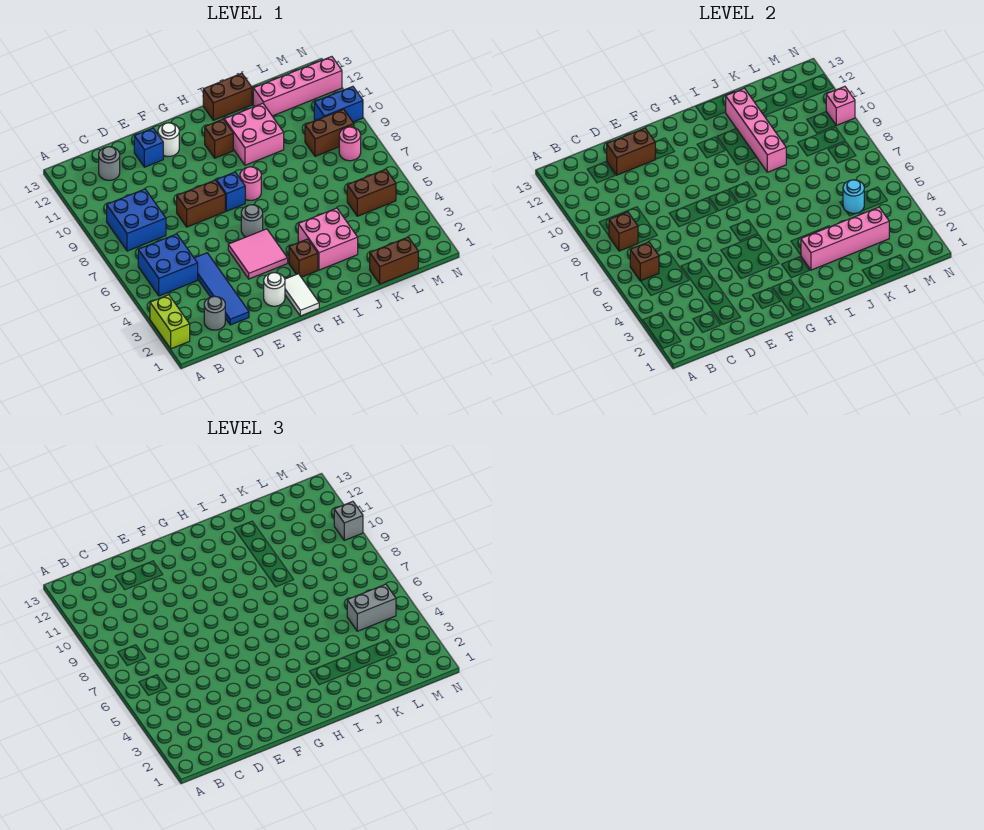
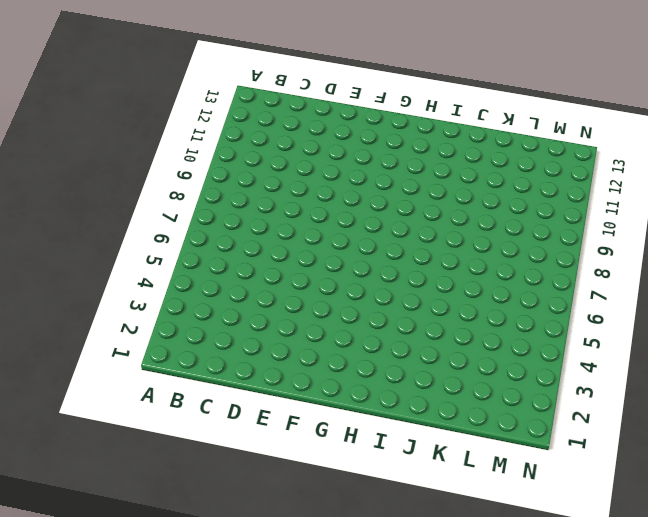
none -> lime brick A2:A3 level 1
none -> blue brick B5:C6 level 1
none -> blue brick B8:C9 level 1
none -> grey round brick C2 level 1

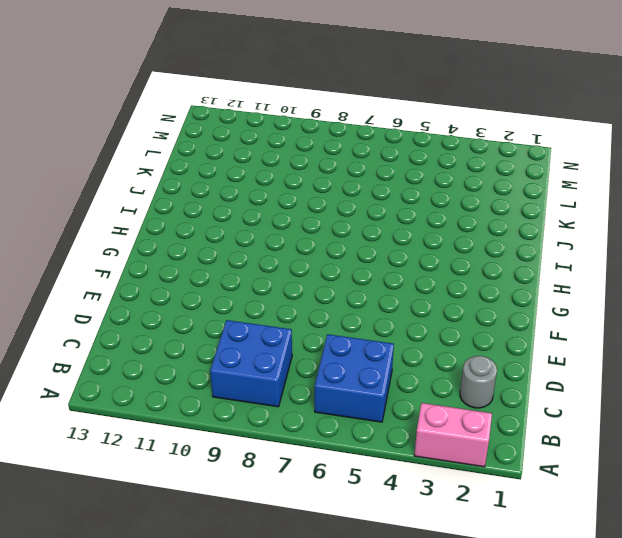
pink brick A2:A3 level 1 -> lime brick A2:A3 level 1
none -> grey round brick C12 level 1
none -> blue tile D2:D5 level 1
none -> brown brick E8:F8 level 1
none -> blue brick E12 level 1

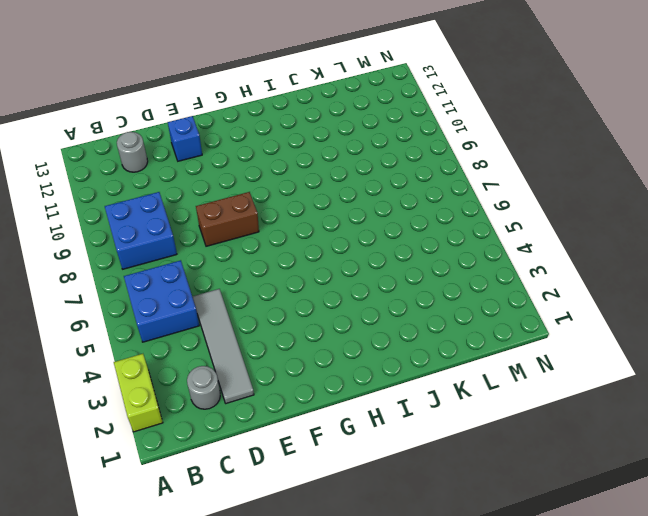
grey tile D2:D5 level 1 -> blue tile D2:D5 level 1
none -> white round brick F2 level 1
none -> pink tile F4:G5 level 1
none -> white round brick F12 level 1
none -> white tile G1:G2 level 1

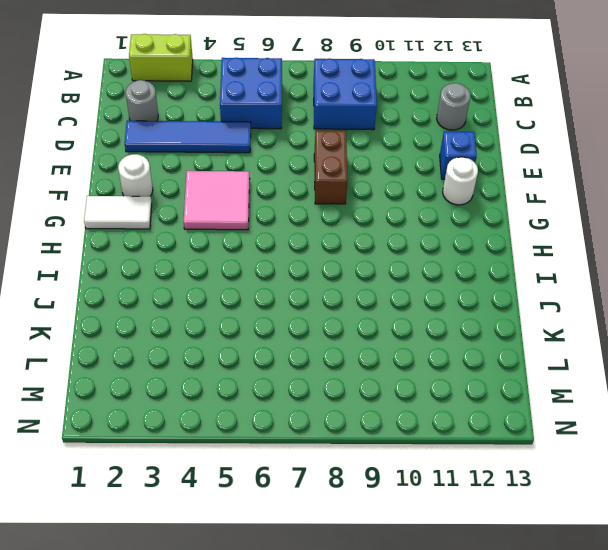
none -> grey round brick G6 level 1
none -> blue brick G8 level 1
none -> brown brick H3 level 1
none -> pink round brick H8 level 1

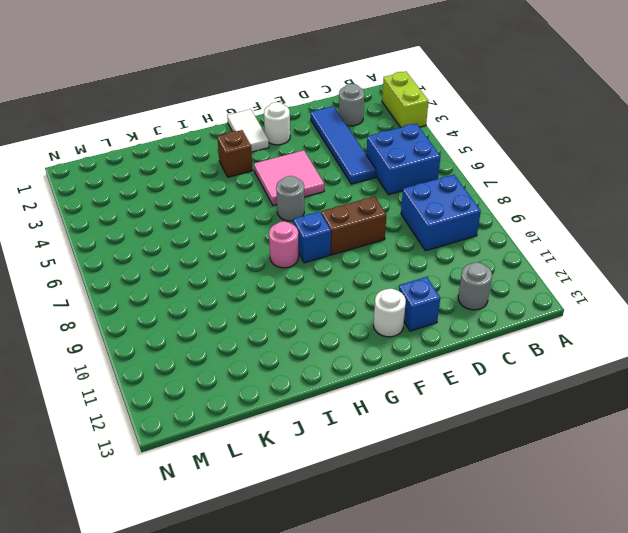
none -> brown brick H11 level 1
none -> pink brick I3:J4 level 1
none -> pink brick I10:J11 level 1
none -> brown brick I13:J13 level 1

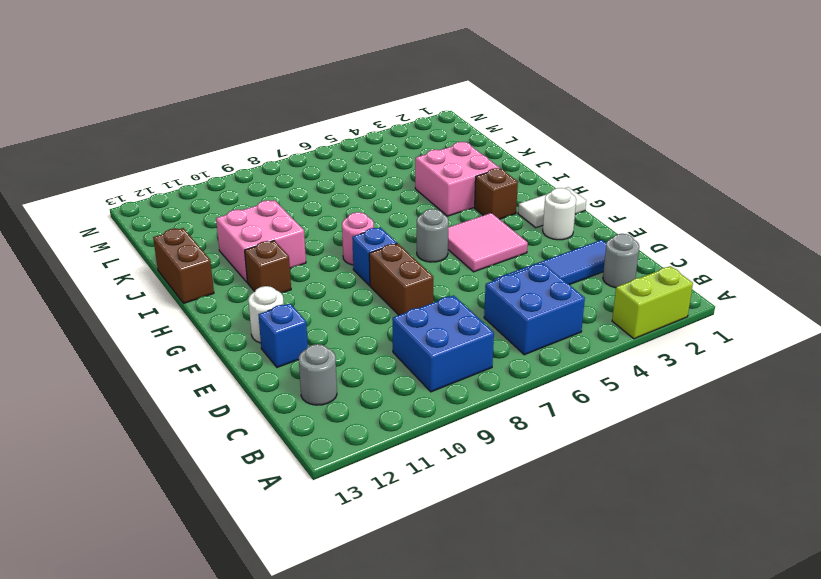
none -> brown brick K1:L1 level 1
none -> pink brick K12:N12 level 1
none -> brown brick L5:M5 level 1
none -> brown brick L9:M9 level 1

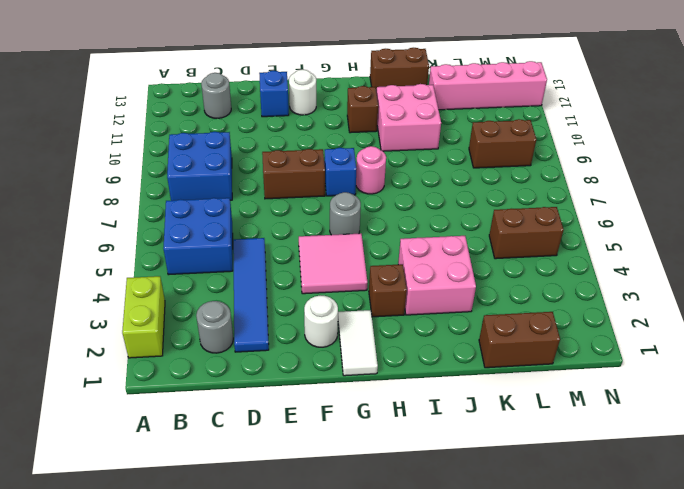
none -> pink round brick M8 level 1
none -> blue brick M10:N10 level 1
none -> brown brick B6 level 2
none -> brown brick B8 level 2

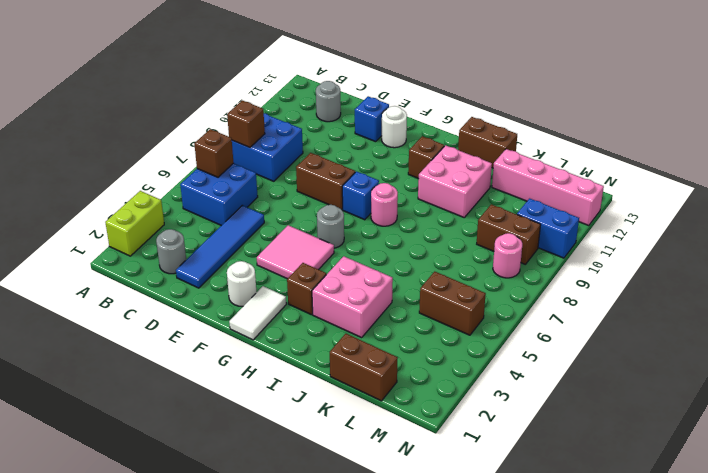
none -> brown brick D12:E12 level 2
none -> pink brick I3:L3 level 2
none -> pink brick J9:J12 level 2
none -> cyan round brick L5 level 2

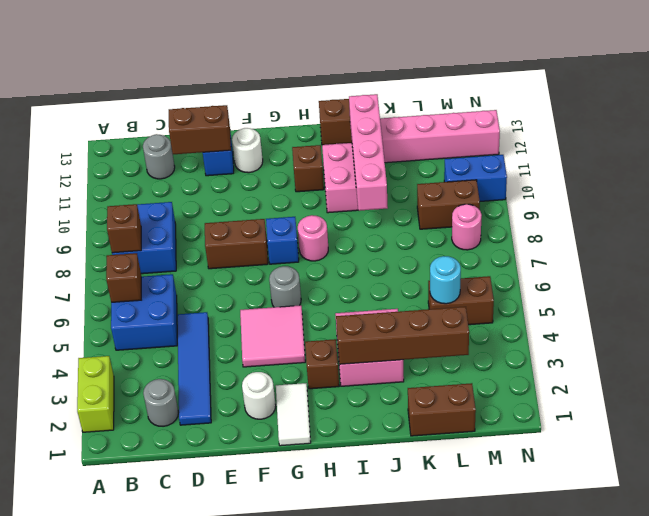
brown brick I3:L3 level 2 -> pink brick I3:L3 level 2
none -> pink brick N10 level 2
none -> grey brick L5:M5 level 3
none -> grey brick N10 level 3

